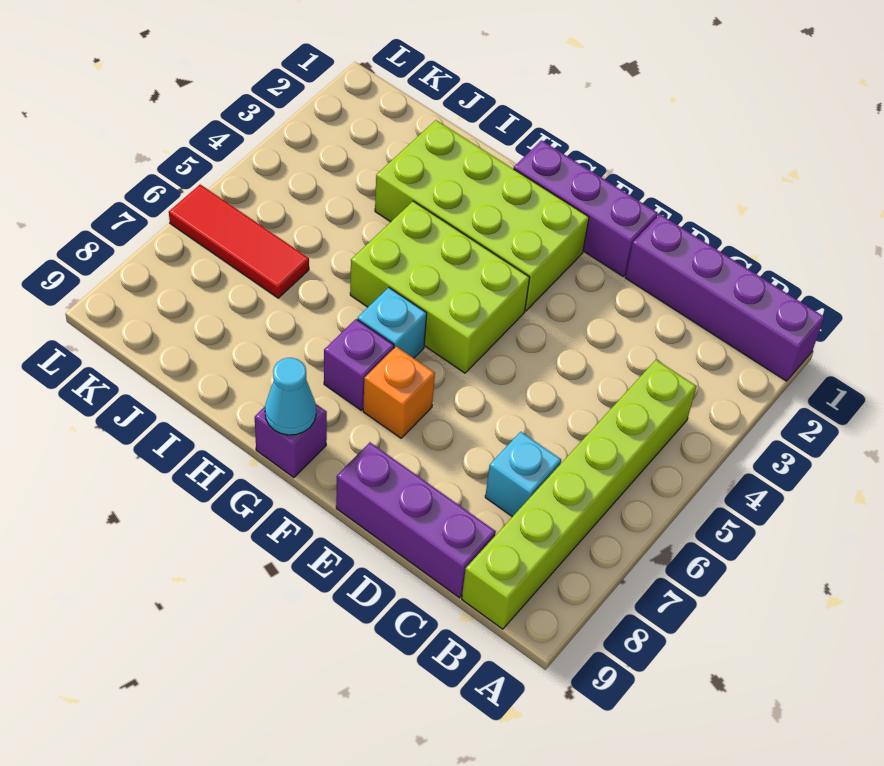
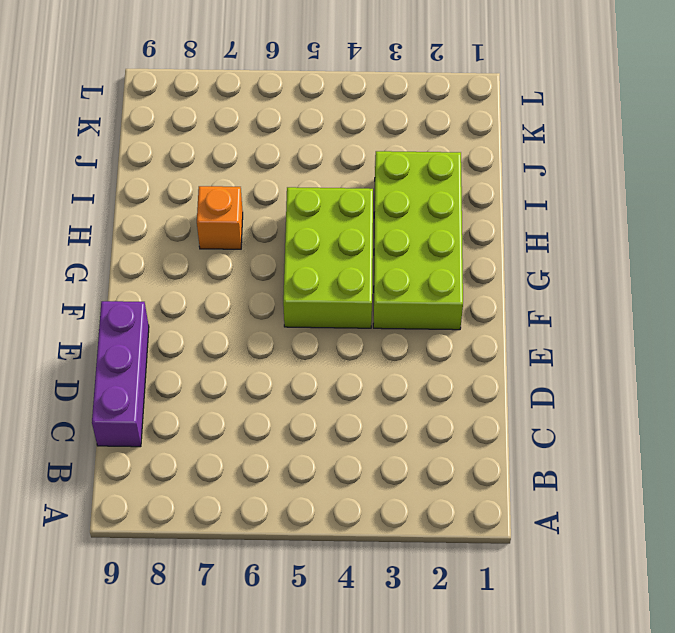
orange brick H7 level 1 -> orange brick F7 level 1
none -> purple brick A1:D1 level 1
none -> lime brick B4:B9 level 1
none -> cyan brick C7 level 1

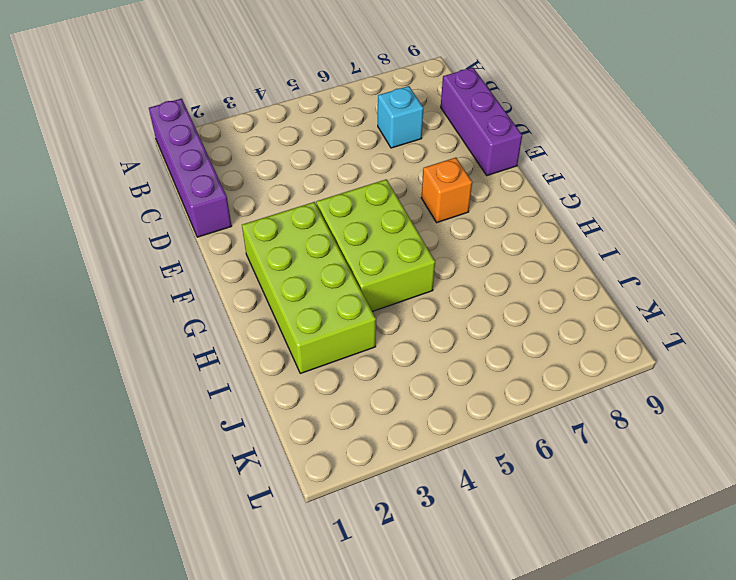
none -> lime brick B4:B9 level 1
none -> purple brick E1:G1 level 1
none -> cyan brick G6 level 1

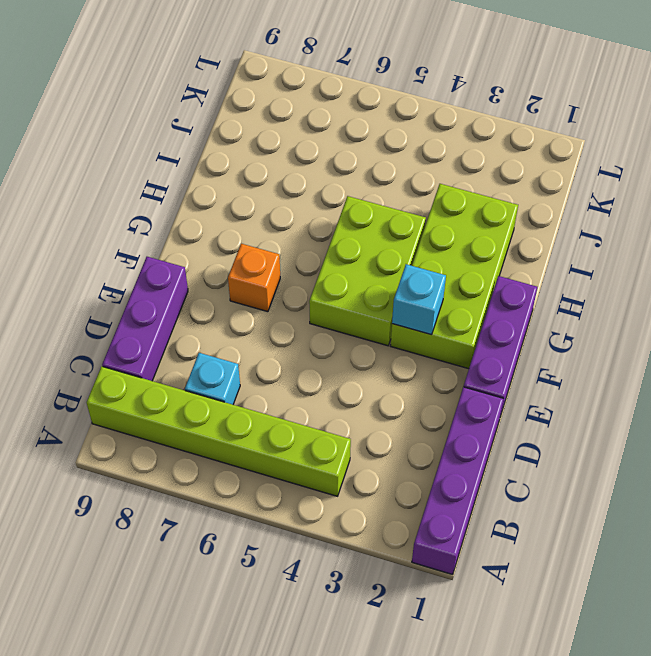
cyan brick F3 level 2 -> cyan brick G6 level 1
none -> purple brick G7 level 1
none -> purple brick G9 level 1
none -> red tile J6:L6 level 1

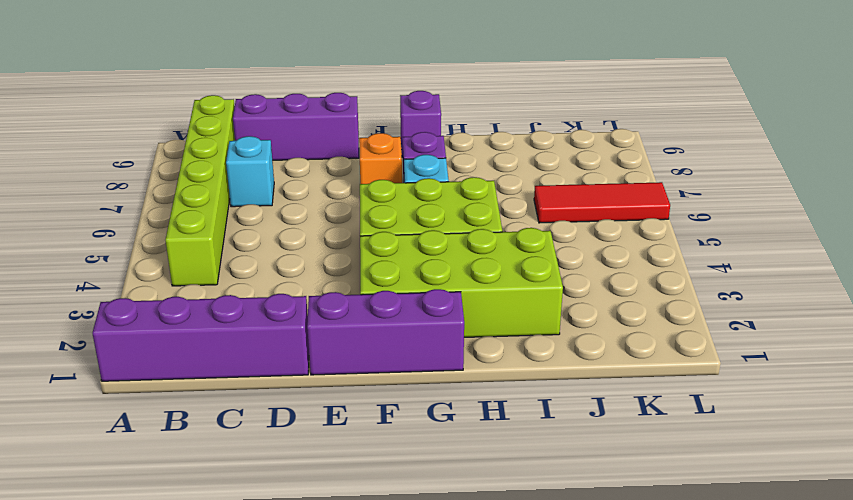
none -> cyan cone G9 level 2

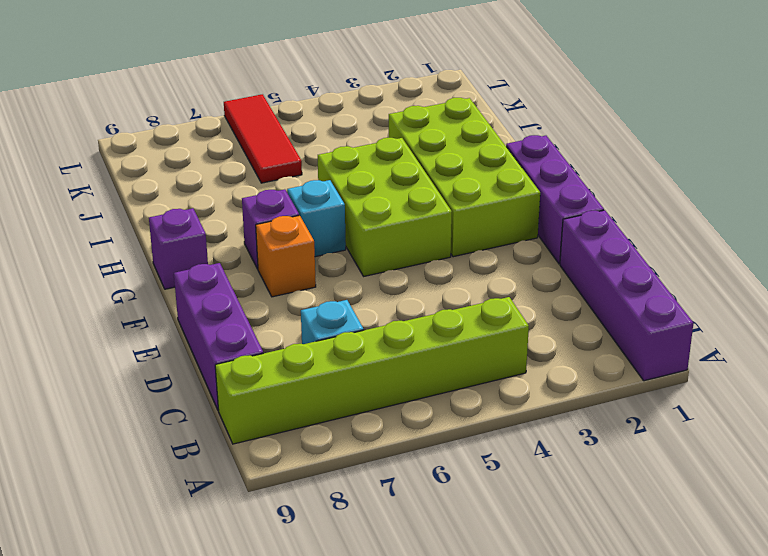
none -> cyan cone G9 level 2

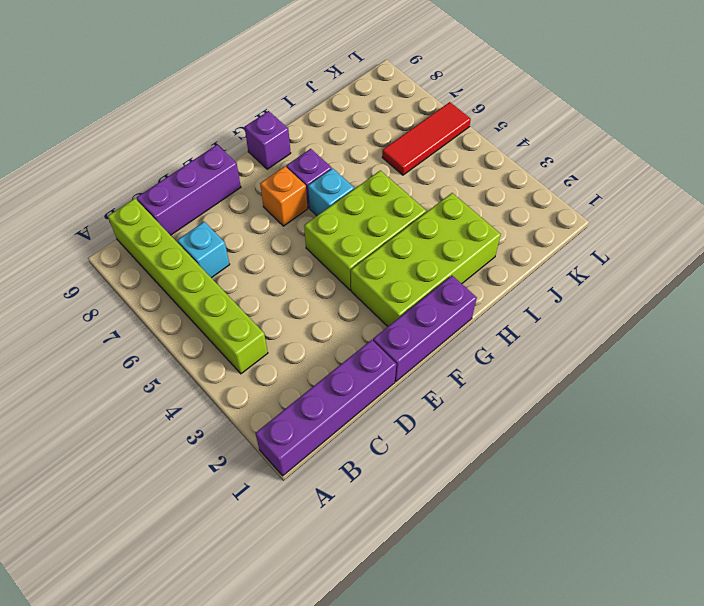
none -> cyan cone G9 level 2

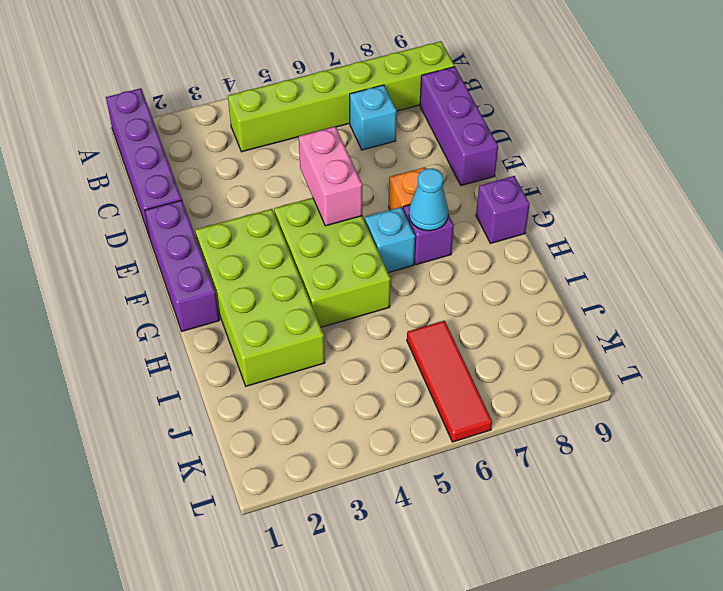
pink brick E5:F5 level 2 -> none
cyan cone G7 level 2 -> cyan cone G9 level 2

